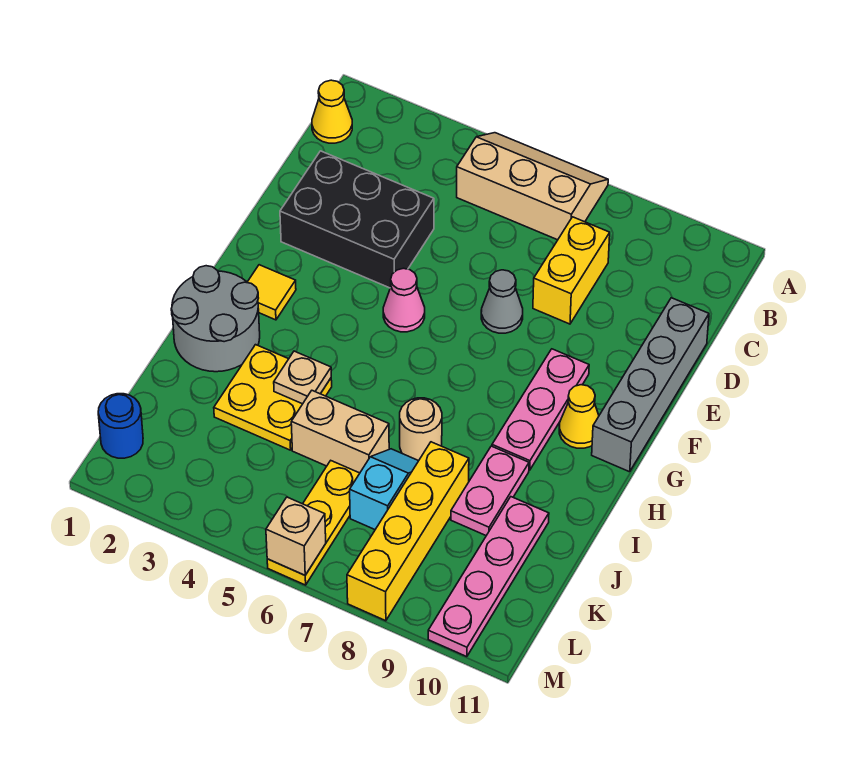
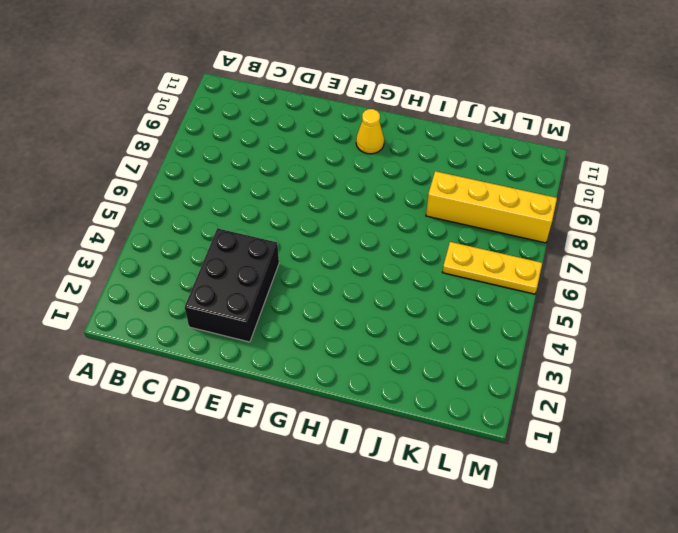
none -> tan slope A5:B7 level 1 top B
none -> yellow cone B1 level 1
none -> yellow brick C8:D8 level 1

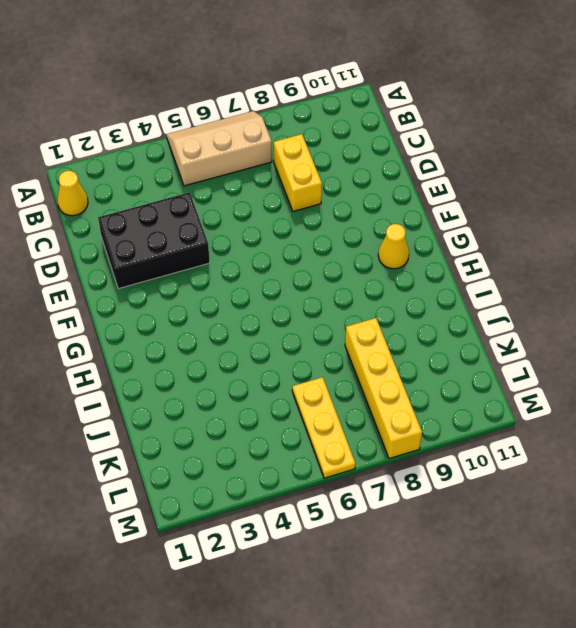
none -> grey brick D11:G11 level 1
none -> grey cone E7 level 1
none -> pink cone F5 level 1

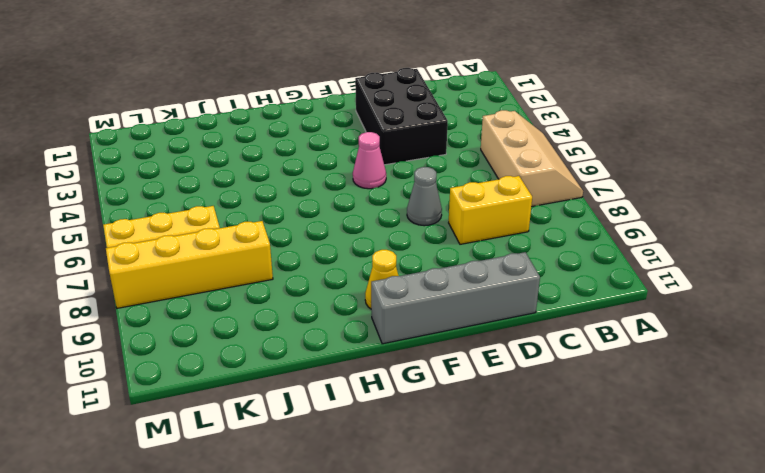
none -> yellow cone B1 level 1
none -> pink plate F9:H9 level 1
none -> yellow tile G2 level 1

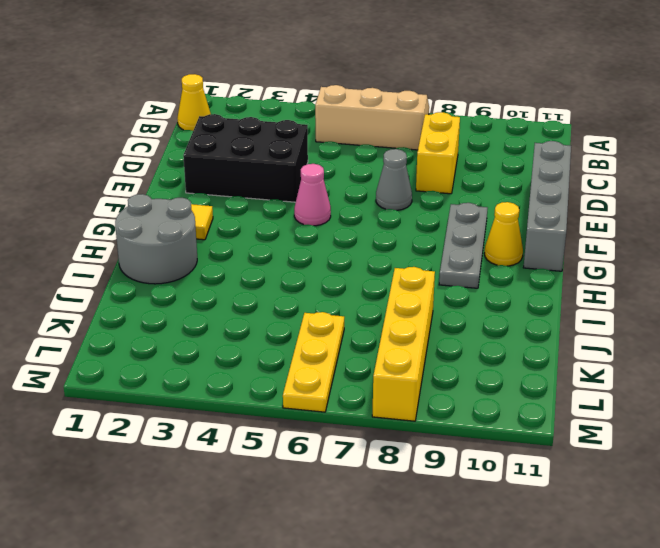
grey plate F9:H9 level 1 -> pink plate F9:H9 level 1
none -> yellow plate I3:J4 level 1
none -> tan round brick I7 level 1
none -> pink plate I9:J9 level 1

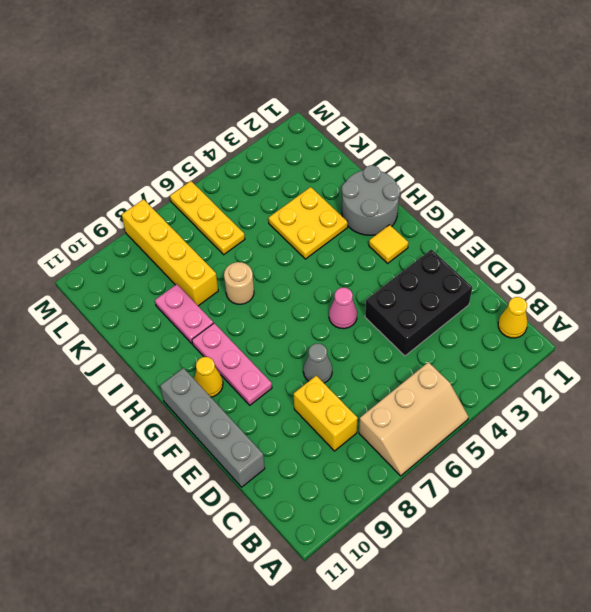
none -> tan brick J5:J6 level 1
none -> cyan slope J7:K7 level 1 top K
none -> pink plate J10:M10 level 1

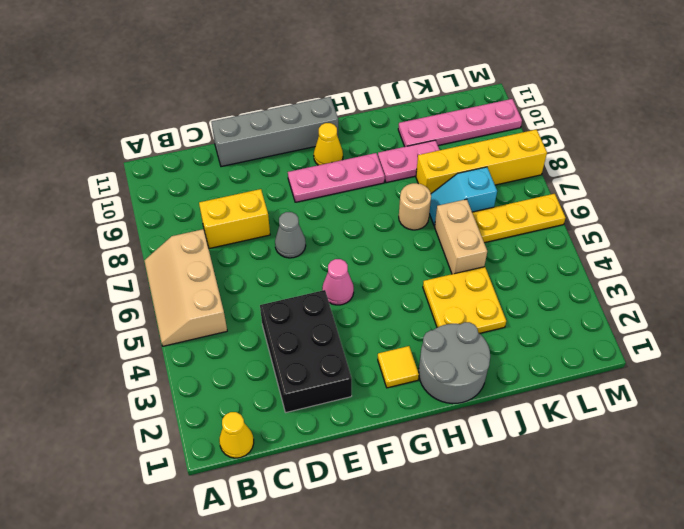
none -> blue round brick L1 level 1
none -> tan plate I4 level 2
none -> tan brick M6 level 2

